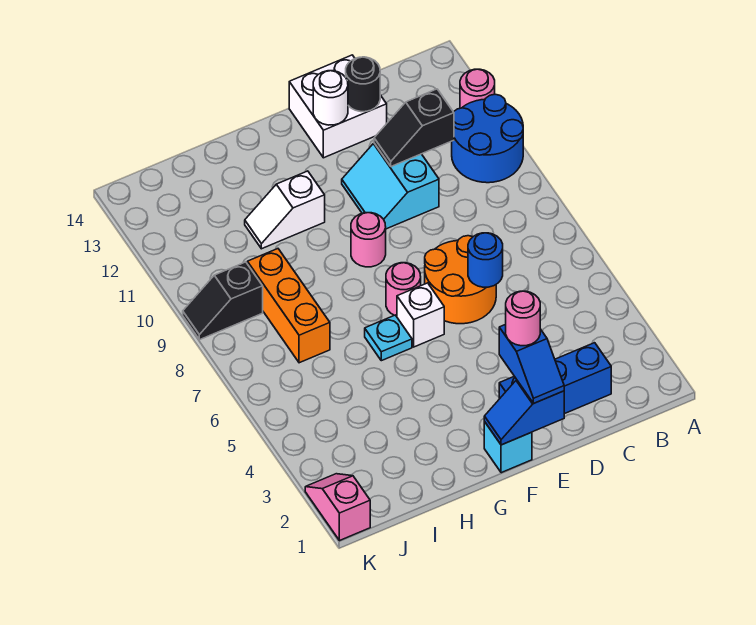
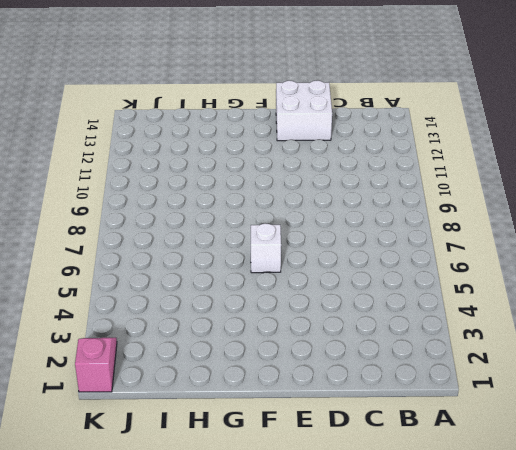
none -> blue round brick A10:B11 level 1
none -> pink round brick A12 level 1
none -> blue brick C2:E2 level 1

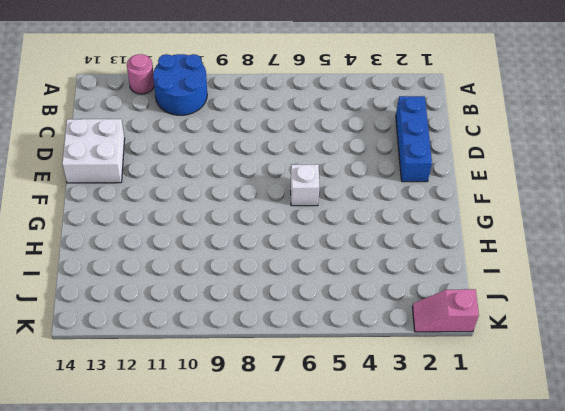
none -> orange round brick D6:E7 level 1
none -> cyan slope D10:E11 level 1 top D
none -> cyan brick F1 level 1

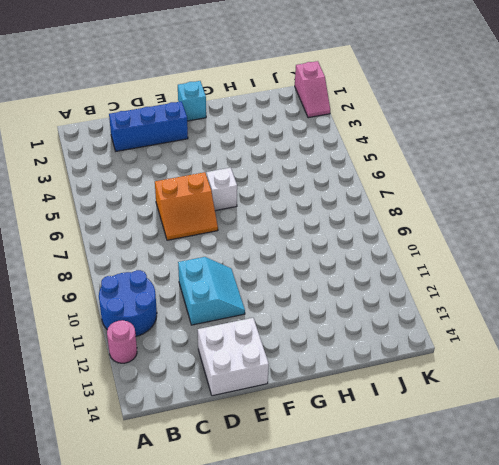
orange slope D6:E7 level 1 top 6 -> orange round brick D6:E7 level 1
none -> pink round brick F7 level 1
none -> pink round brick F9 level 1
none -> cyan plate G6 level 1

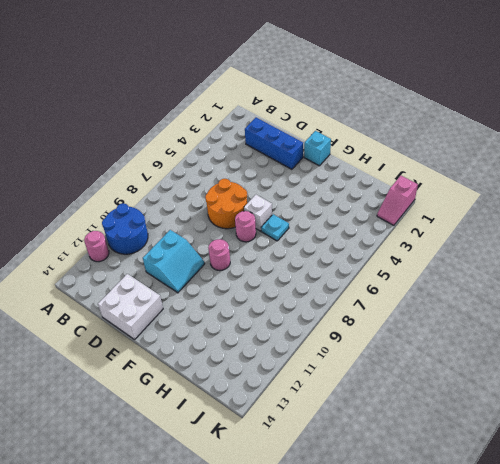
none -> white slope G11:H11 level 1 top G
none -> orange brick I7:I9 level 1
none -> black slope J9:K9 level 1 top J

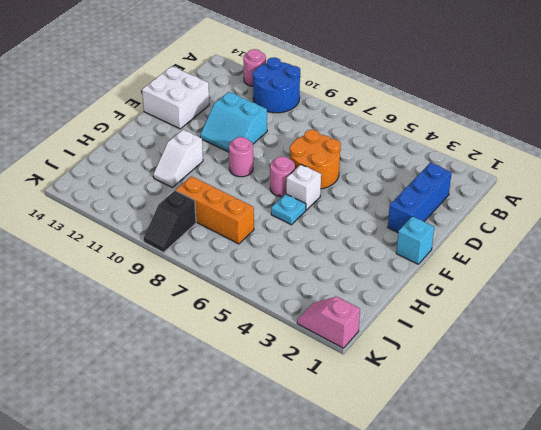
none -> black slope C11:D11 level 2 top C
none -> blue round brick D6 level 2
none -> black round brick D13 level 2

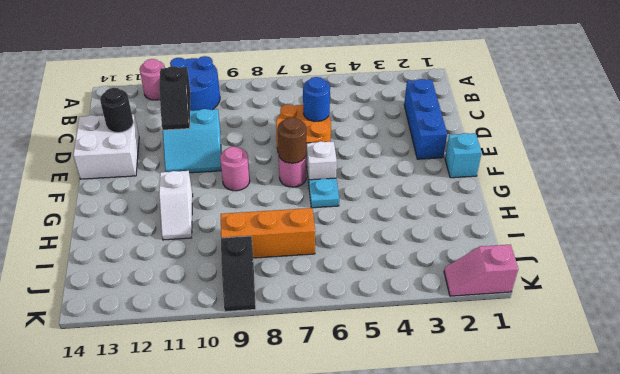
brown round brick F7 level 2 -> none
none -> blue slope E1:F1 level 2 top E
none -> white round brick E13 level 2
none -> blue slope E1:E2 level 3 top 2

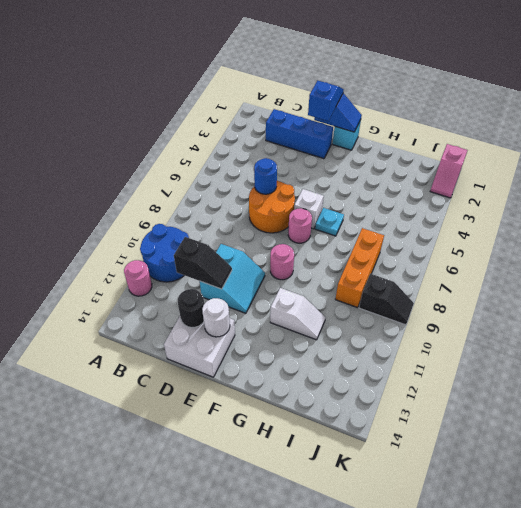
none -> pink round brick E2 level 4

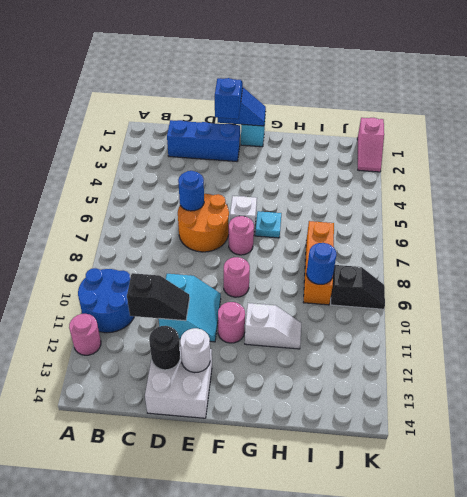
pink round brick F11 level 1 -> pink round brick E2 level 4
blue round brick I9 level 2 -> none

